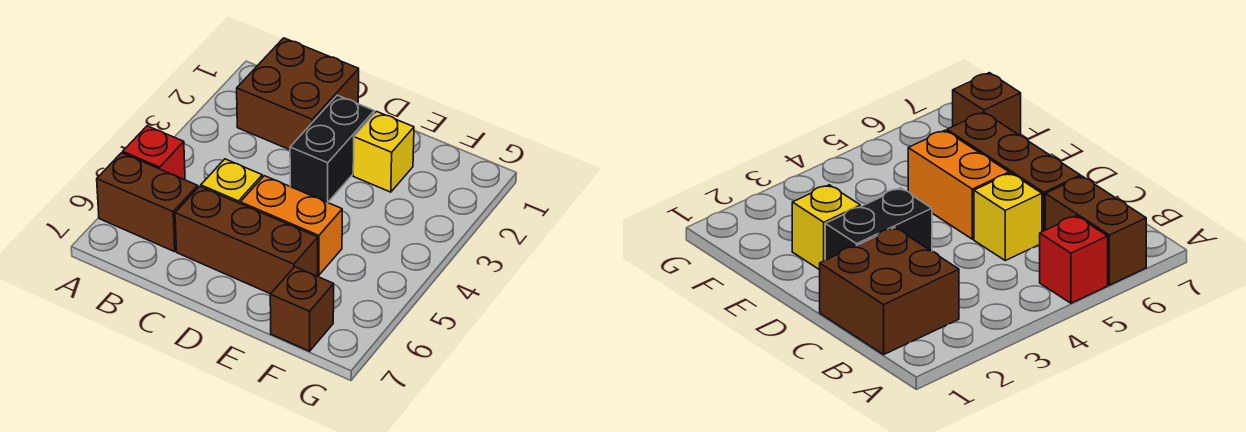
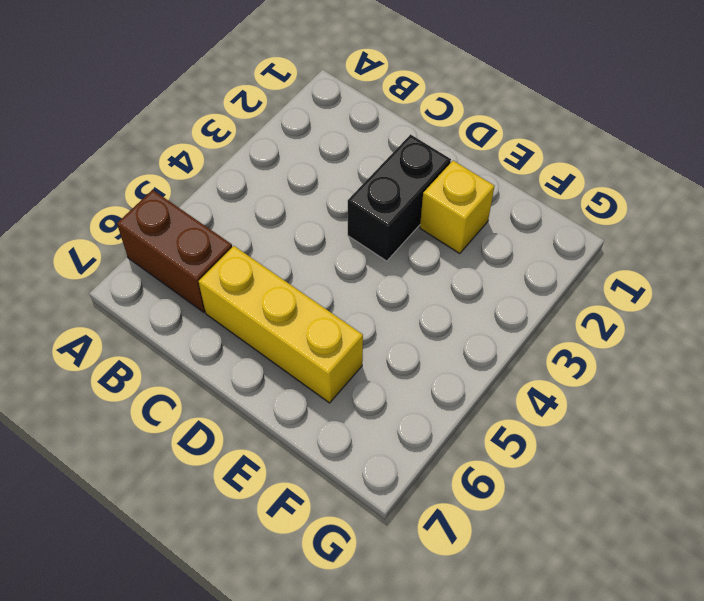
yellow brick C6:E6 level 1 -> brown brick C6:E6 level 1
none -> red brick A5 level 1
none -> brown brick B1:C2 level 1

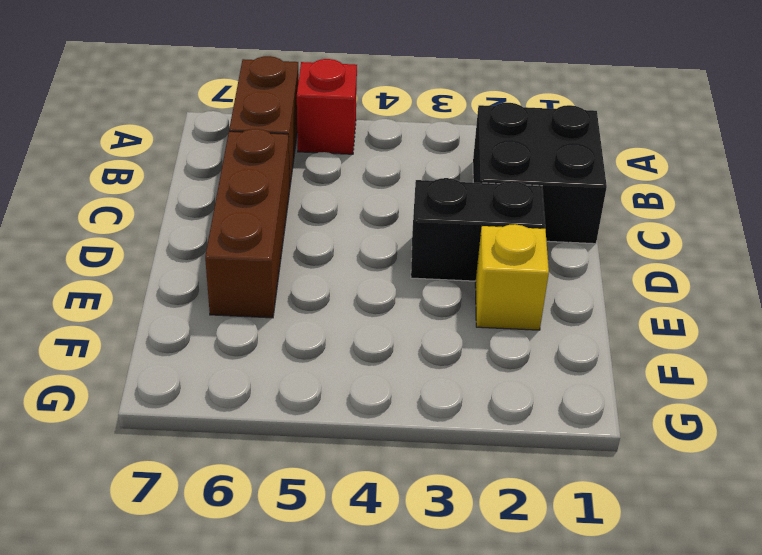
black brick B1:C2 level 1 -> brown brick B1:C2 level 1
none -> yellow brick C5 level 1
none -> orange brick D5:E5 level 1

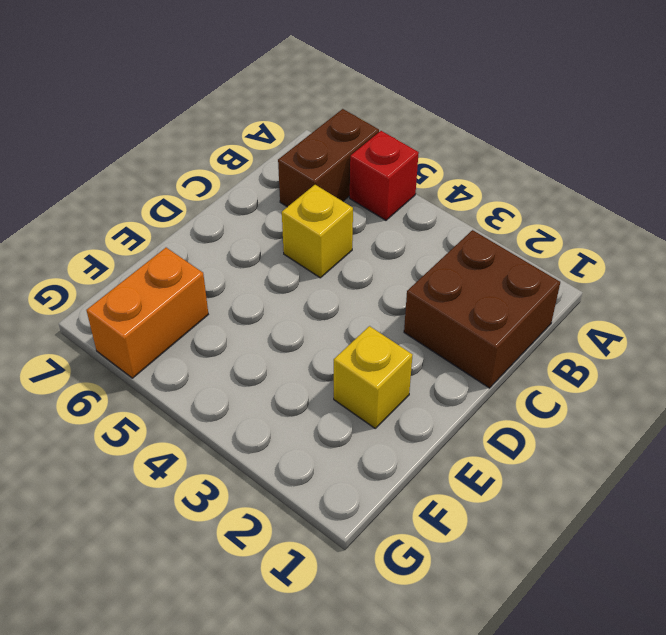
orange brick F6:G6 level 1 -> orange brick D5:E5 level 1
none -> brown brick C6:E6 level 1
none -> black brick D2:D3 level 1

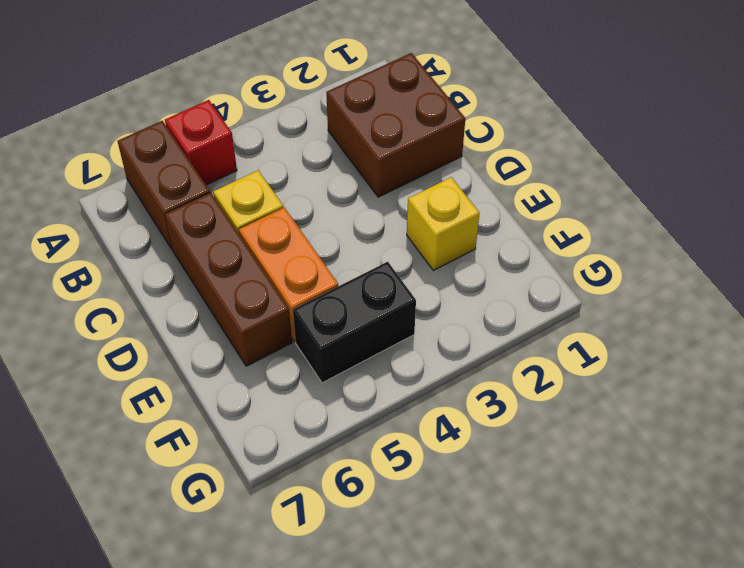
black brick F4:F5 level 1 -> black brick D2:D3 level 1
none -> brown brick F7 level 1

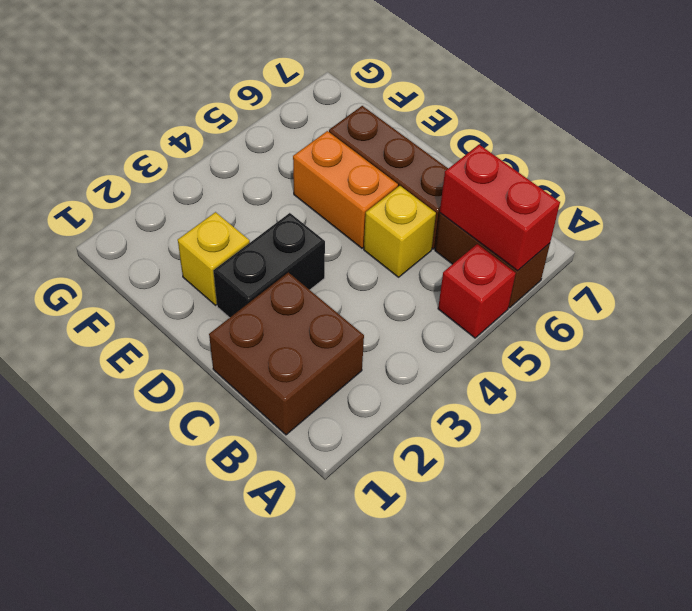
red brick A6:B6 level 2 -> none
none -> brown brick F7 level 1

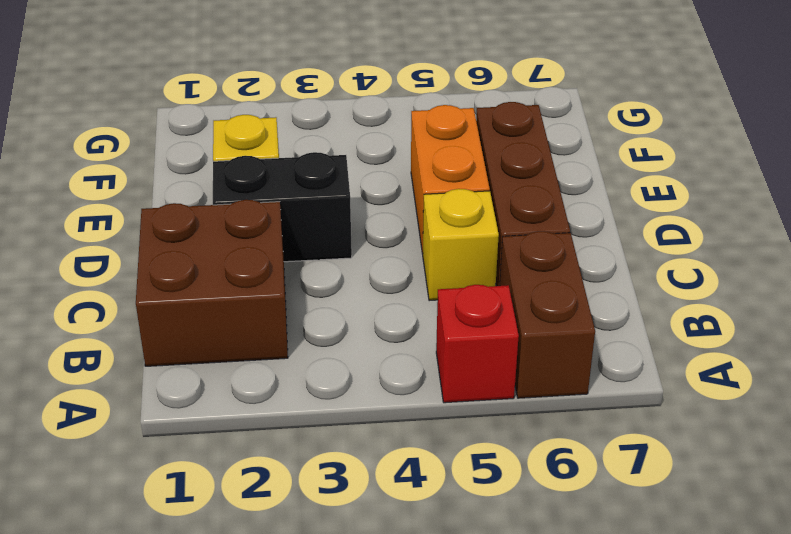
none -> brown brick F7 level 1

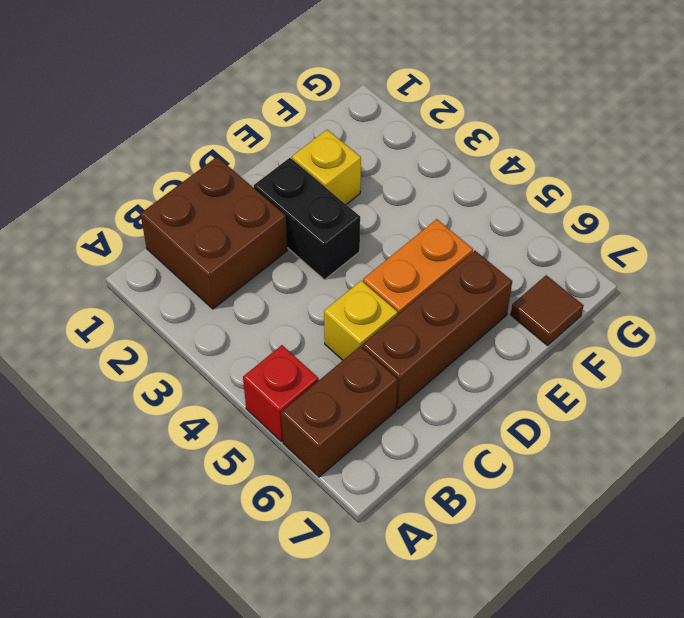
brown tile F7 level 1 -> brown brick F7 level 1

